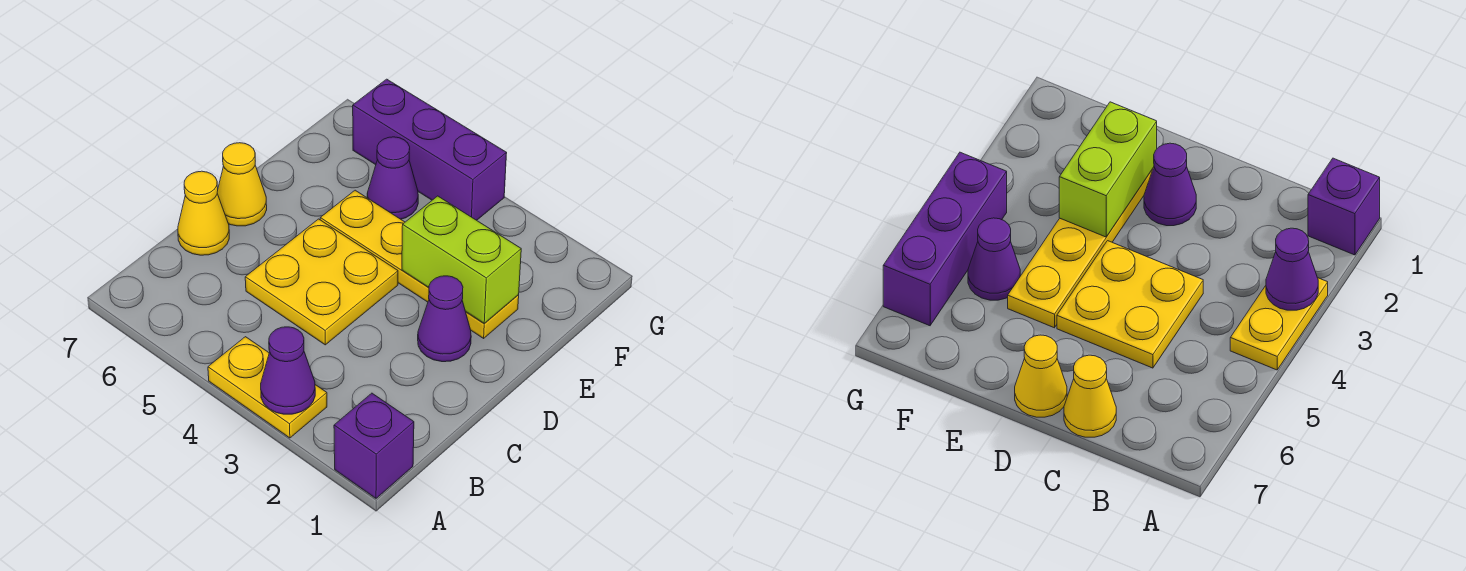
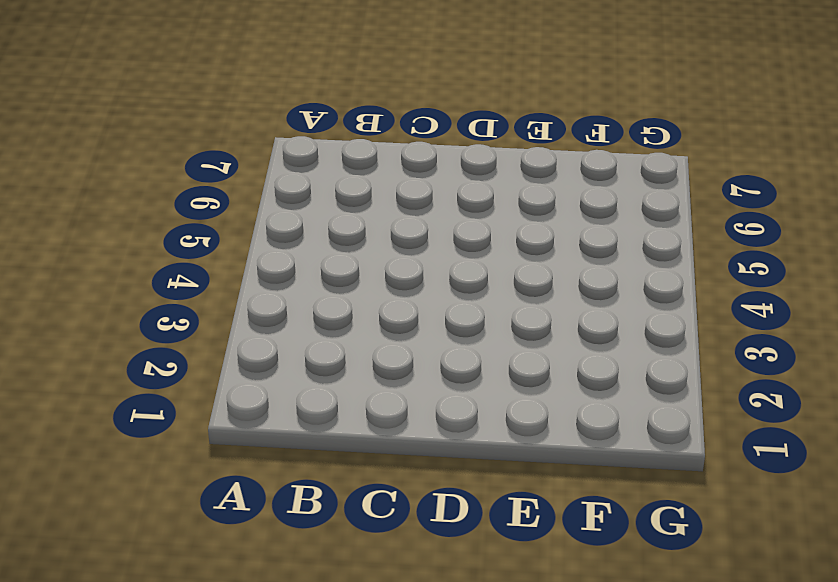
none -> purple brick A1 level 1
none -> yellow plate A3:A4 level 1

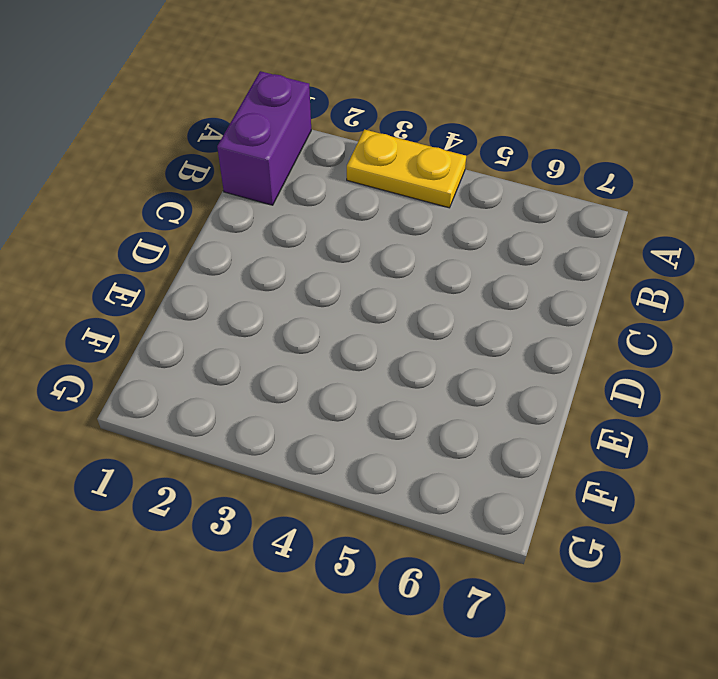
purple brick A1:B1 level 1 -> purple brick A1 level 1
none -> yellow plate C4:D5 level 1
none -> yellow cone C7 level 1

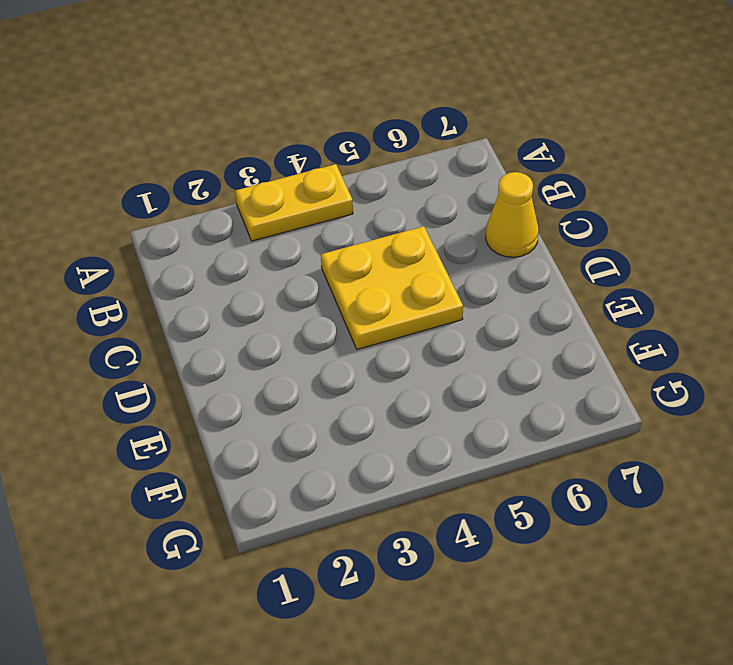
none -> purple brick A1 level 1
none -> purple cone D2 level 1

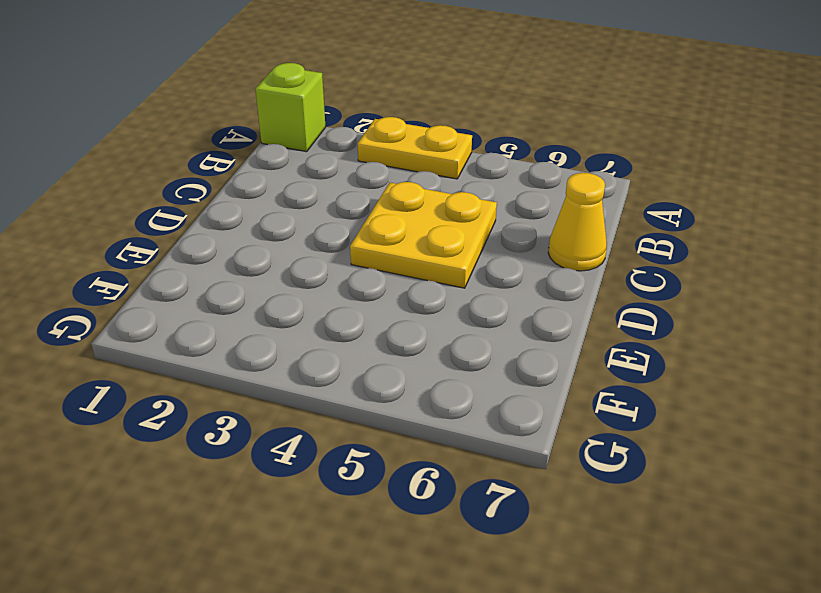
lime brick A1 level 1 -> purple brick A1 level 1
none -> purple cone D2 level 1
none -> yellow cone D7 level 1

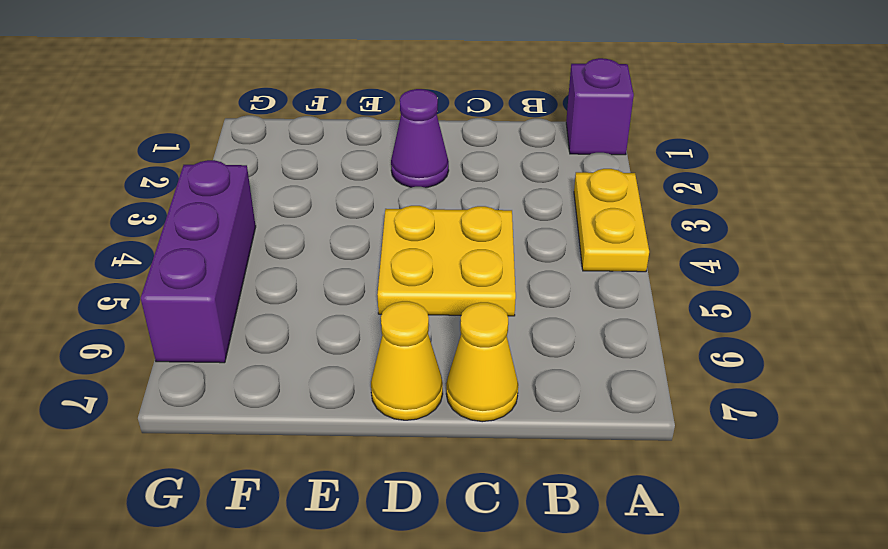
none -> yellow plate E2:E5 level 1
none -> purple cone F5 level 1

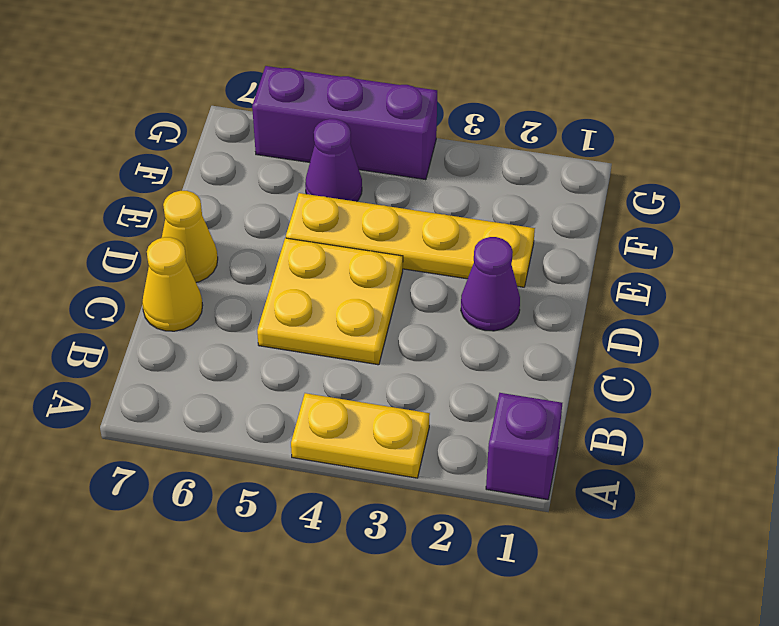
none -> purple cone A3 level 2
none -> lime brick E2:E3 level 2

